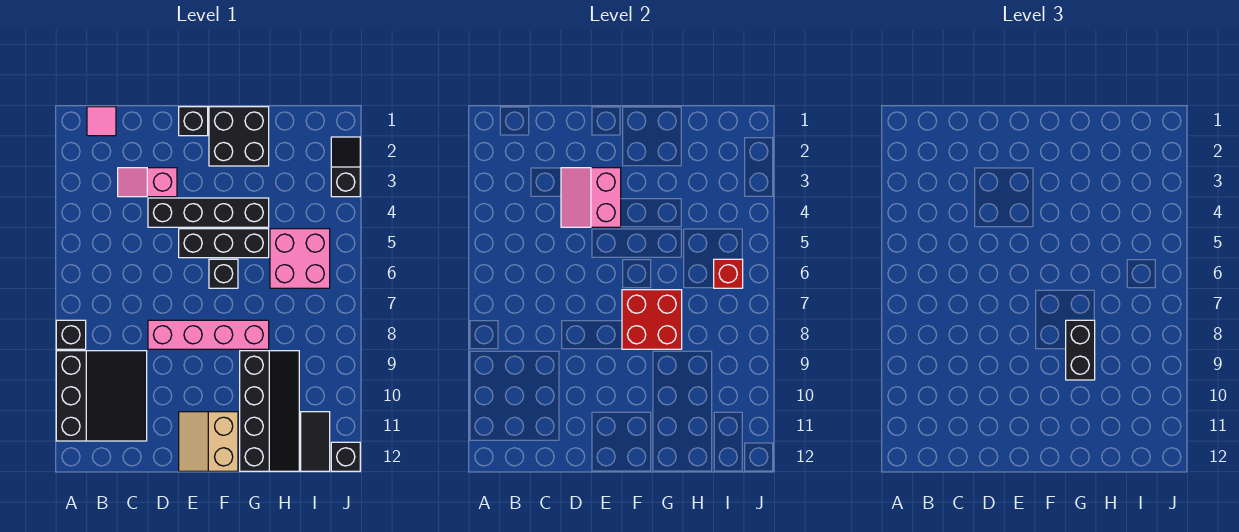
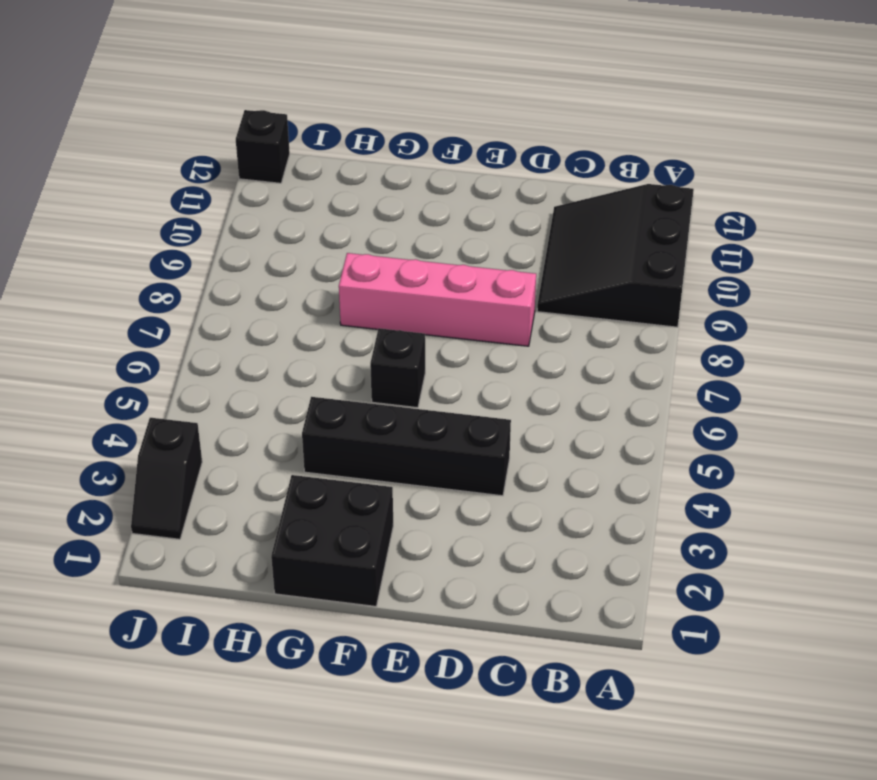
none -> black brick A8 level 1
none -> pink tile B1 level 1
none -> pink slope C3:D3 level 1 top D

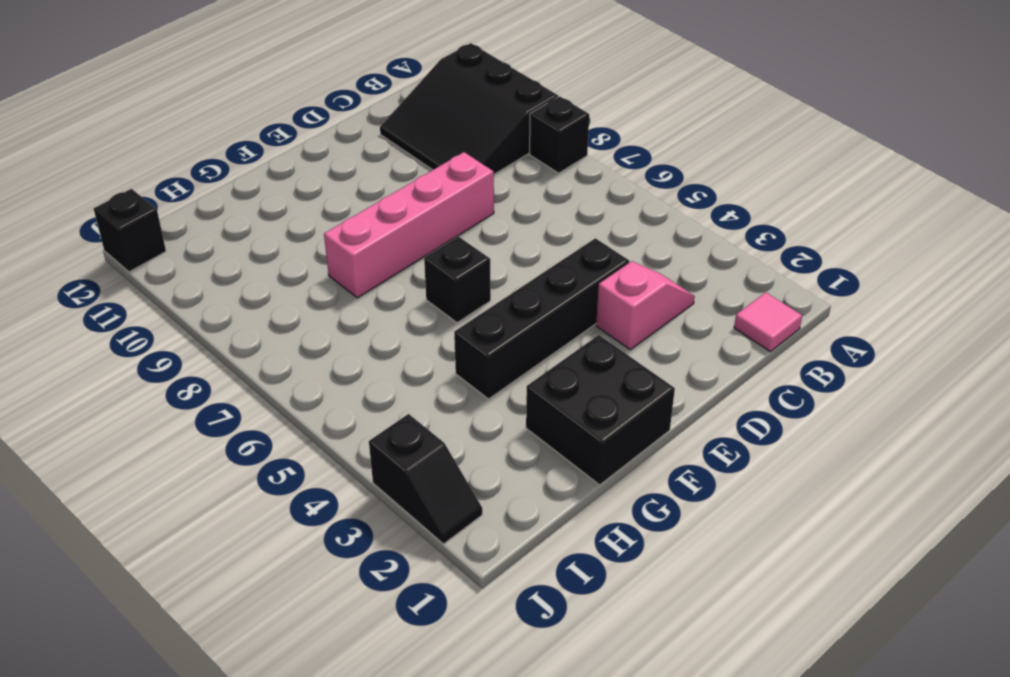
none -> black brick E1 level 1
none -> black brick E5:G5 level 1
none -> tan slope E11:F12 level 1 top F

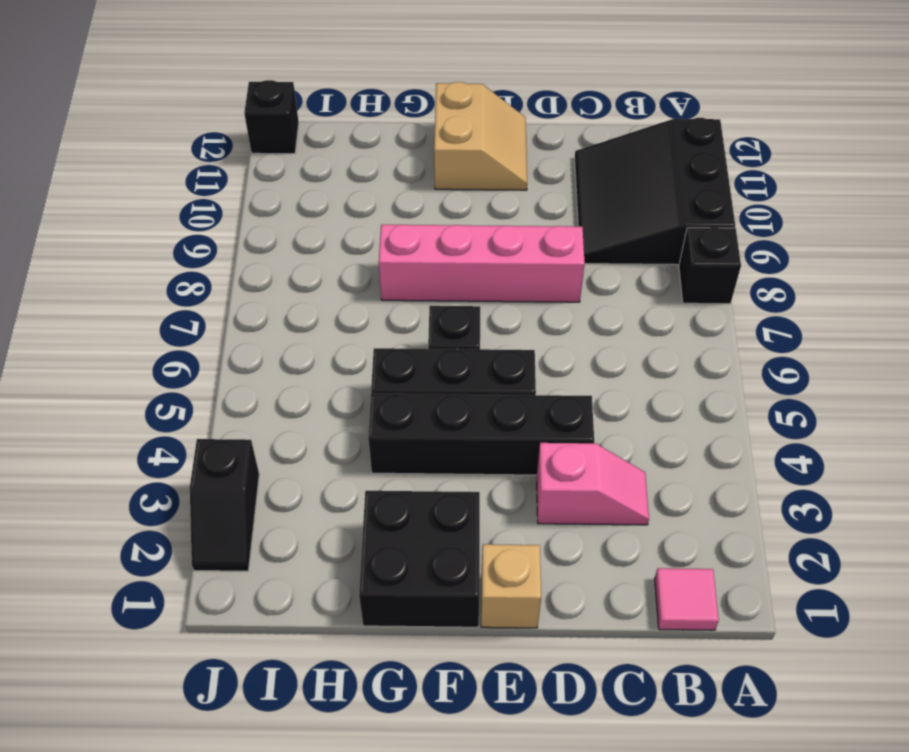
tan brick E1 level 1 -> black brick E1 level 1
none -> black slope G9:H12 level 1 top G
none -> pink brick H5:I6 level 1
none -> black tile I11:I12 level 1

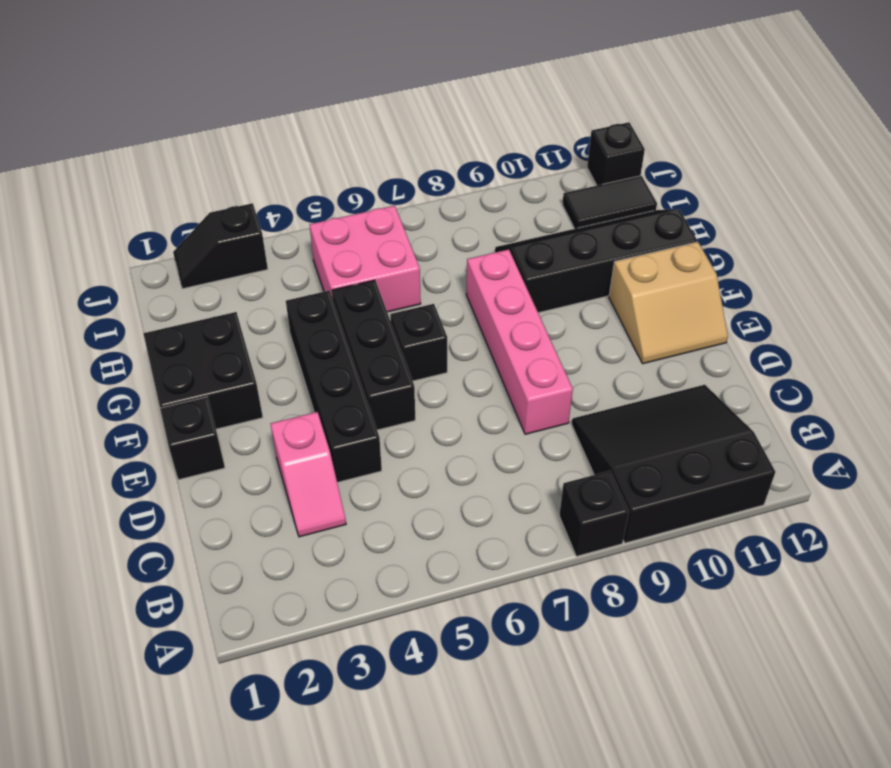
none -> pink tile B1 level 1
none -> pink slope D3:E4 level 2 top E
none -> red brick F7:G8 level 2

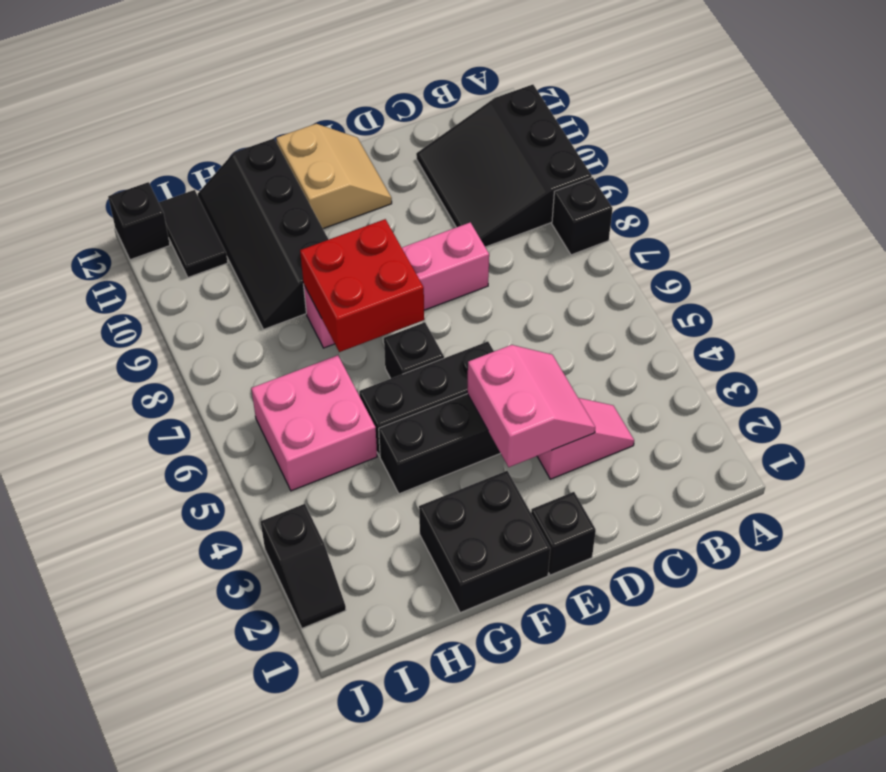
none -> pink tile B1 level 1
none -> red brick I6 level 2
none -> black brick G8:G9 level 3

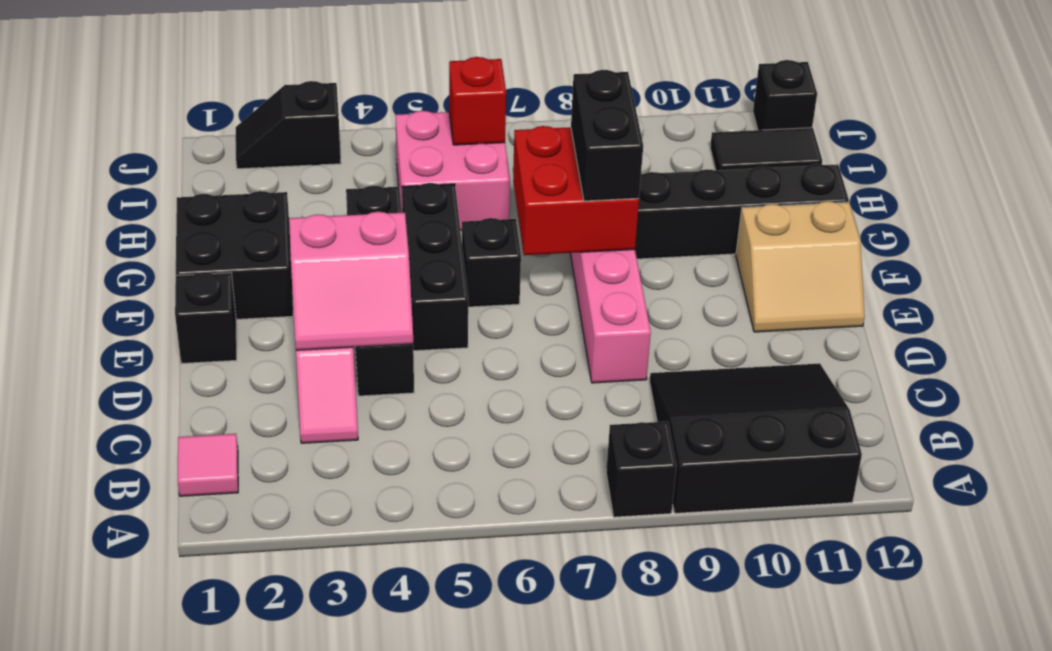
black brick F8:G8 level 3 -> black brick G8:G9 level 3

